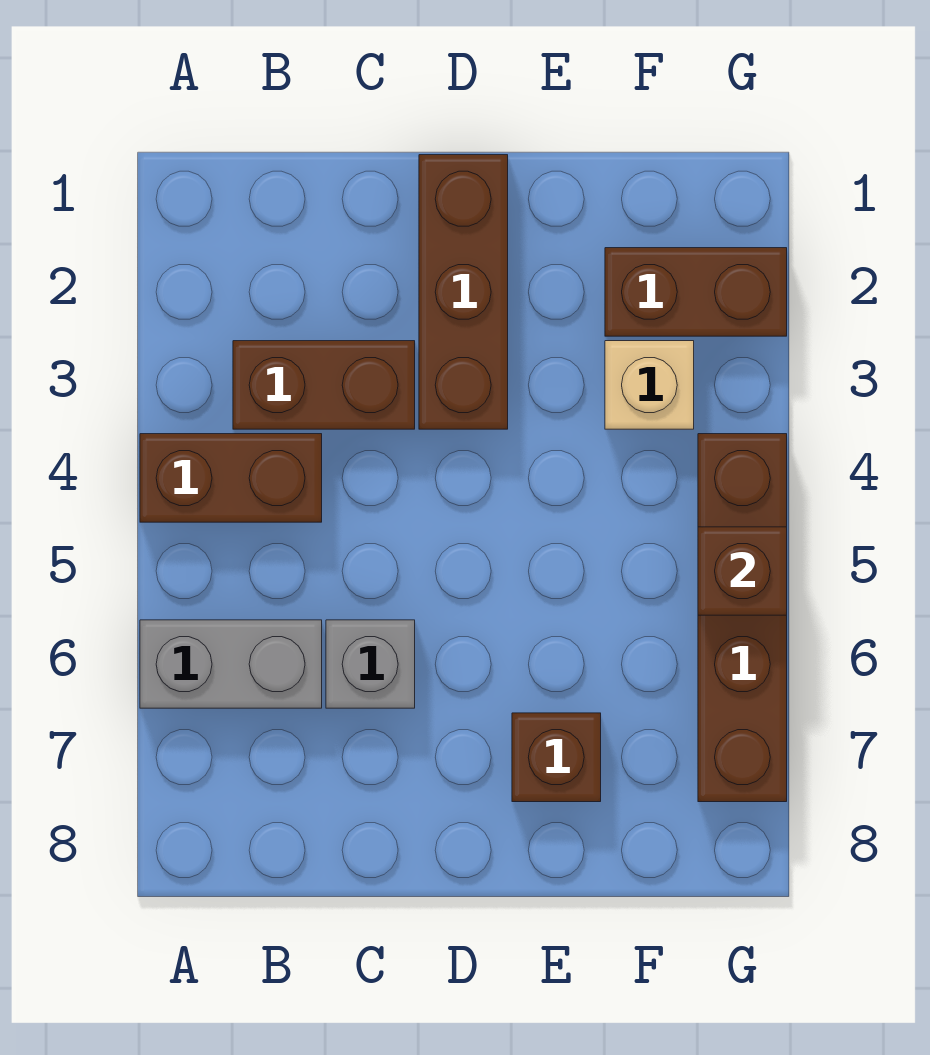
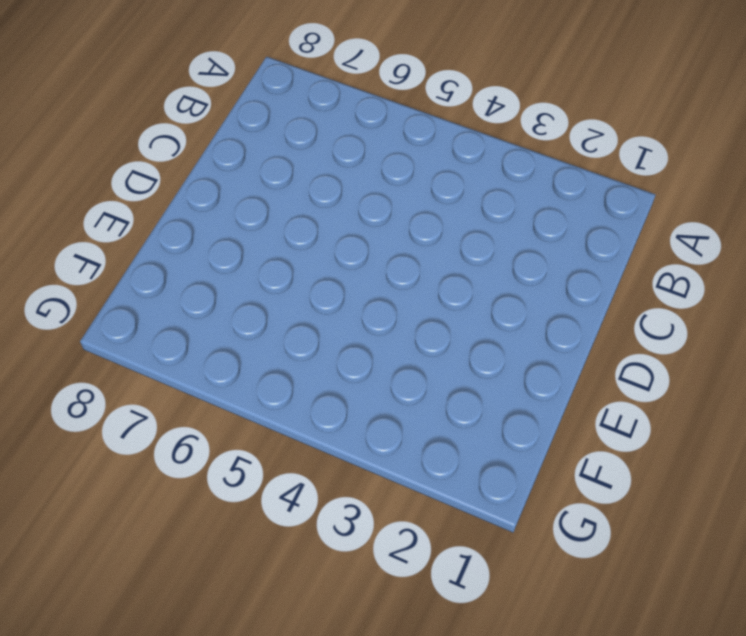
none -> brown brick A4:B4 level 1
none -> grey brick A6:B6 level 1

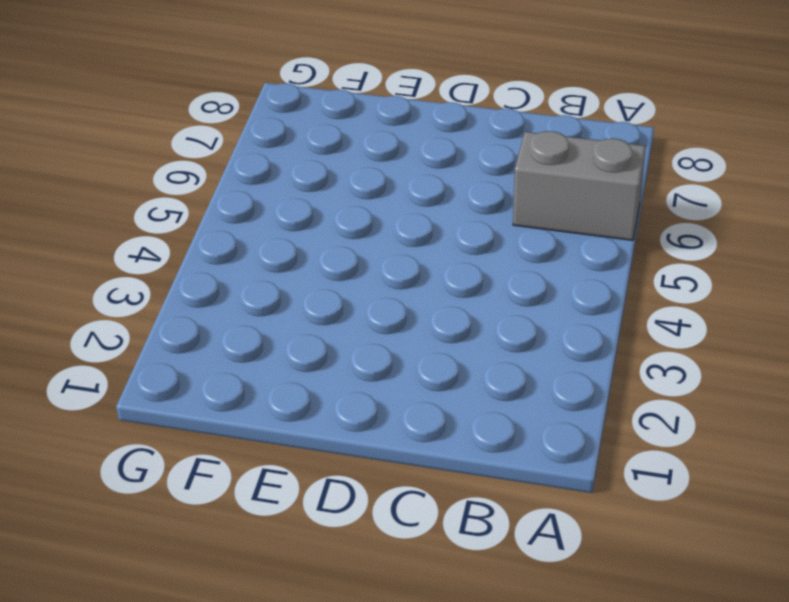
none -> brown brick A4:B4 level 1
none -> brown brick B3:C3 level 1

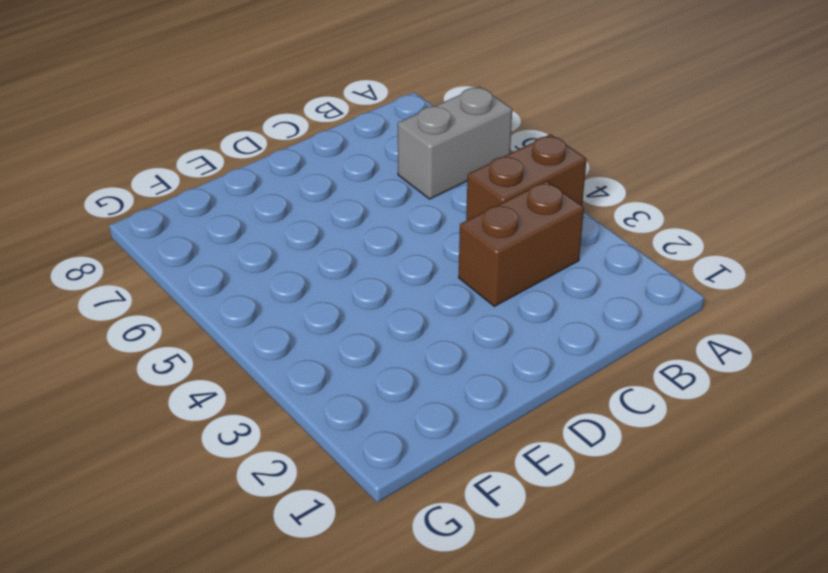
none -> grey brick C6 level 1
none -> brown brick D1:D3 level 1

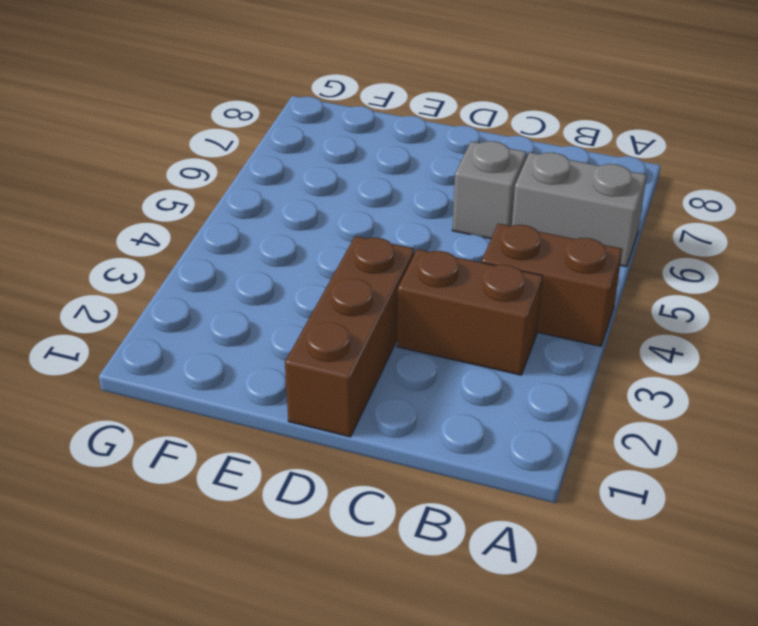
none -> brown brick E7 level 1
none -> brown brick F2:G2 level 1

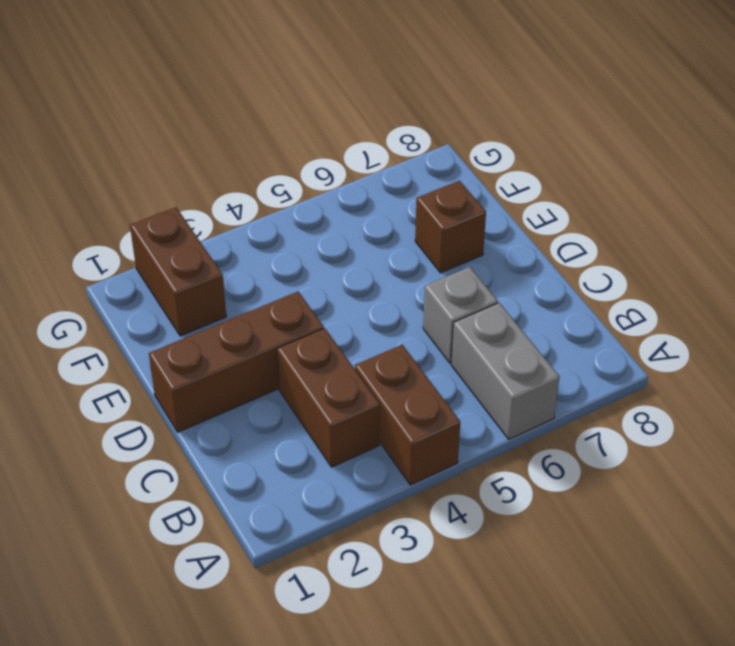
none -> tan brick F3 level 1
none -> brown brick G4:G7 level 1

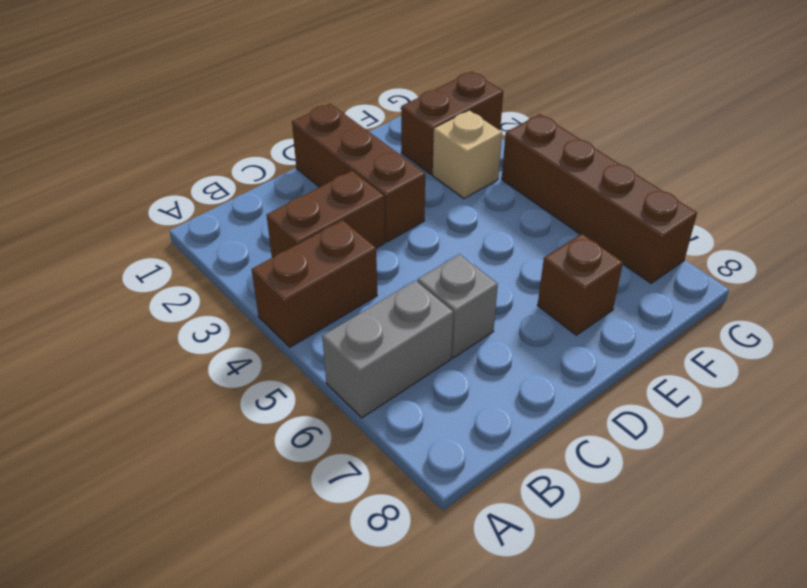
none -> brown brick G5 level 2

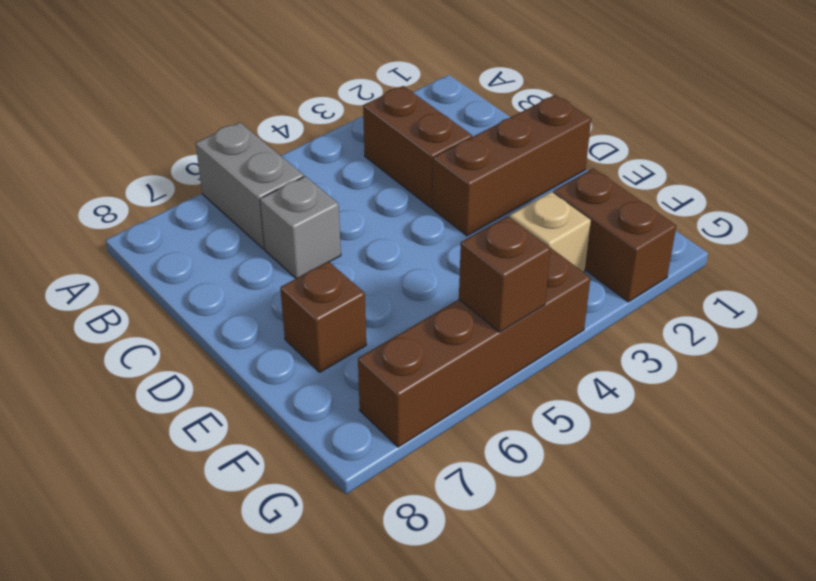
none -> brown brick A4:B4 level 1

